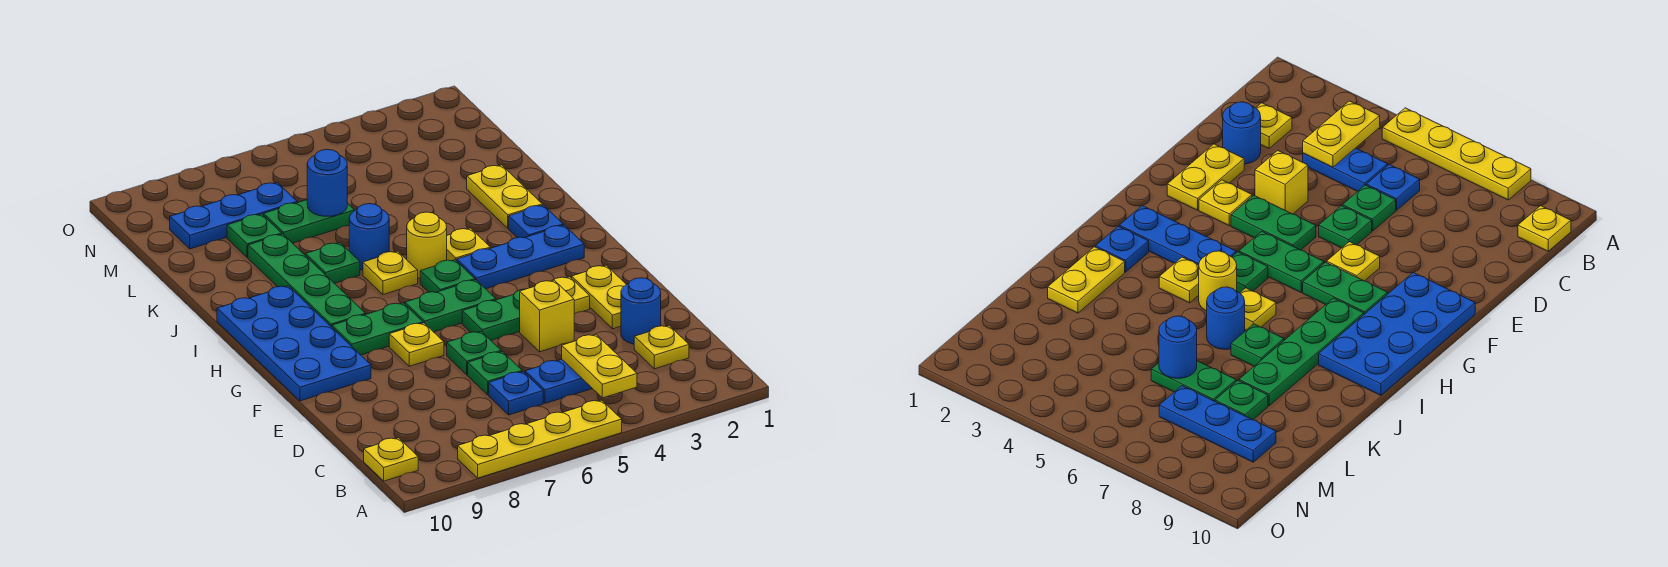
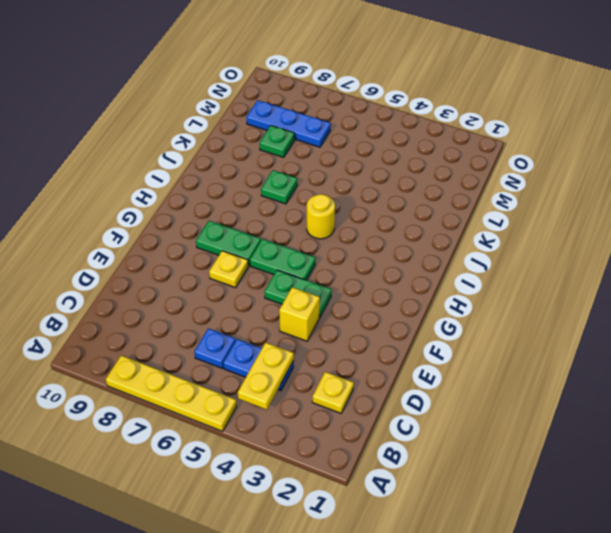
none -> yellow plate B10 level 1
none -> blue round brick D2 level 1
none -> green plate D6 level 1
none -> yellow plate E2:F2 level 1

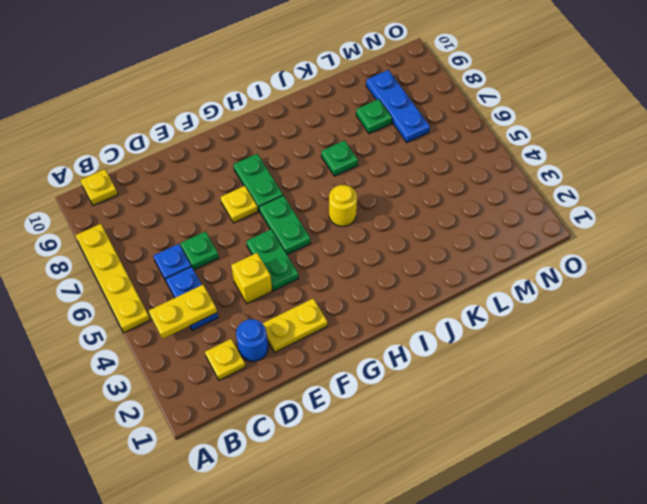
none -> green plate E6 level 1
none -> yellow plate F3 level 1
none -> blue plate F9:I10 level 1
none -> blue plate H2:H4 level 1

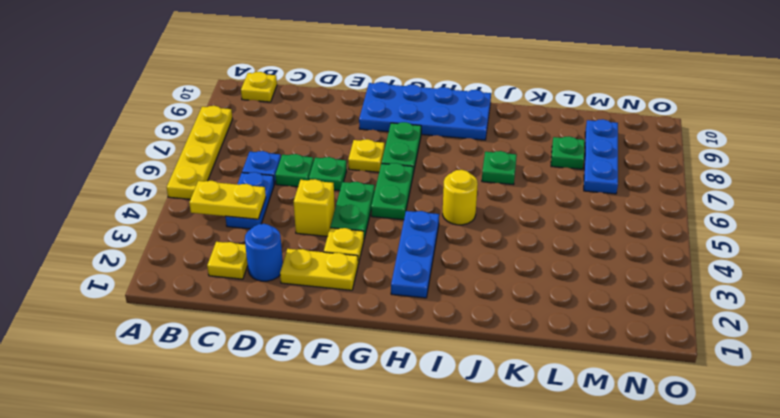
none -> green plate H5 level 1
none -> green plate H8:K8 level 1
none -> blue plate I2 level 1
none -> yellow plate I4 level 1

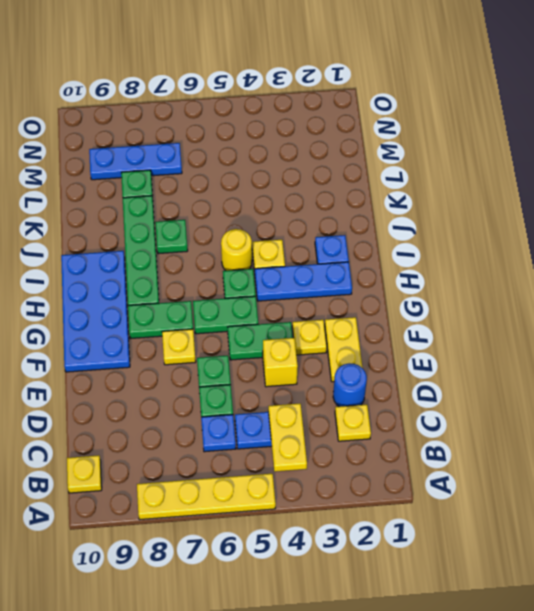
none -> yellow plate I6 level 1
none -> yellow plate J2:K2 level 1
none -> blue round brick J6 level 1
none -> green plate L6:L7 level 1

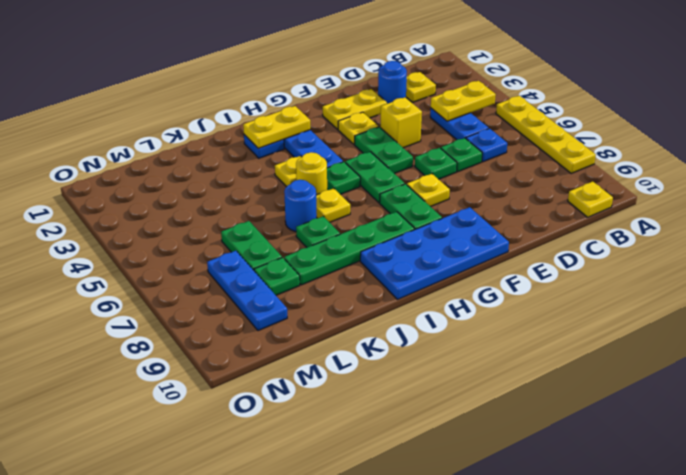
yellow plate H2:I2 level 2 -> yellow plate J2:K2 level 1
none -> blue round brick L6 level 2

